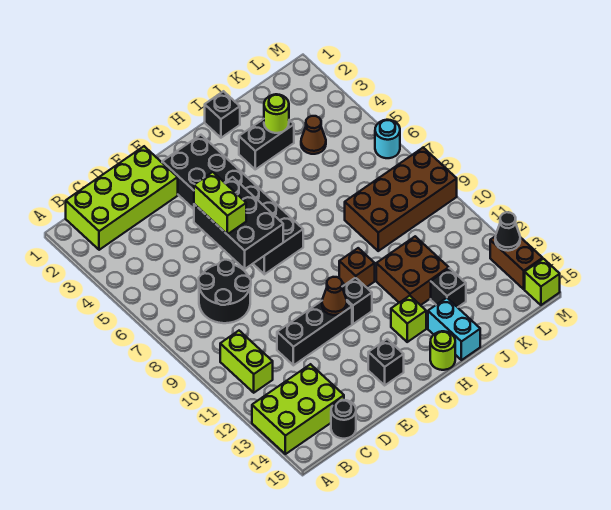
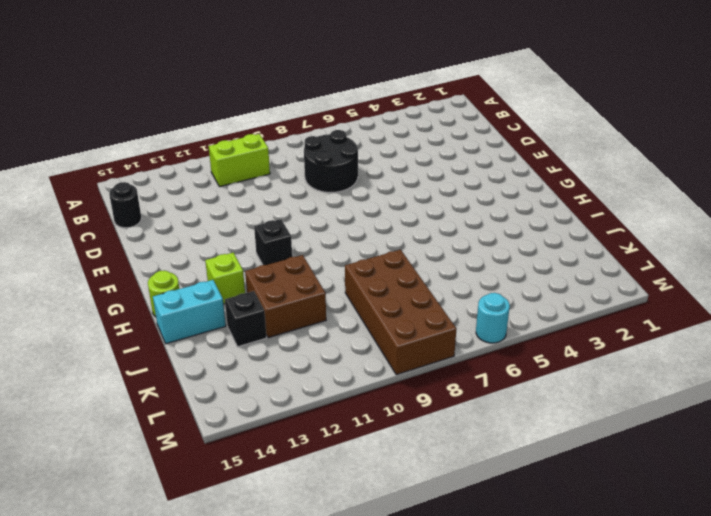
none -> lime brick A13:C14 level 1
none -> lime brick B1:E2 level 1
none -> black brick D11:F11 level 1

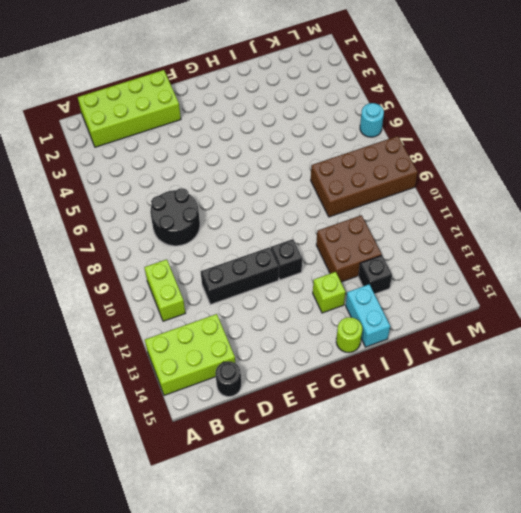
none -> black brick F2:G7 level 1
none -> black brick F14 level 1
none -> brown brick H10 level 1

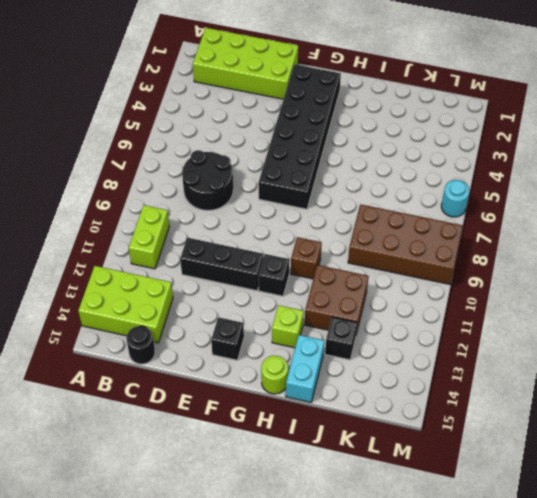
none -> black brick I1 level 1
none -> black brick I3:J3 level 1
none -> brown cone K4 level 1

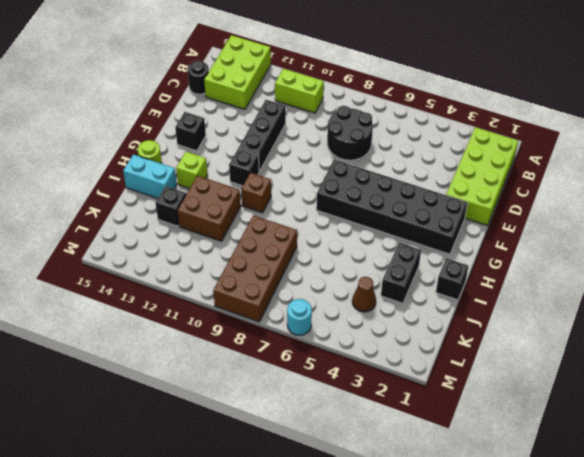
none -> brown brick M13:M14 level 1
none -> lime brick M15 level 1
none -> black brick E5:F7 level 2

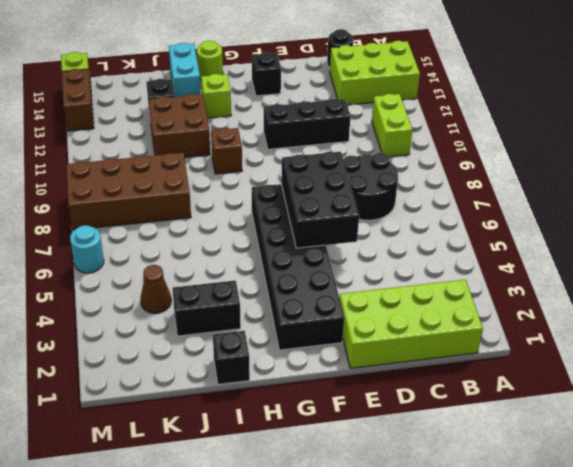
none -> black brick G11 level 1
none -> brown cone F11 level 2
none -> lime round brick J3 level 2

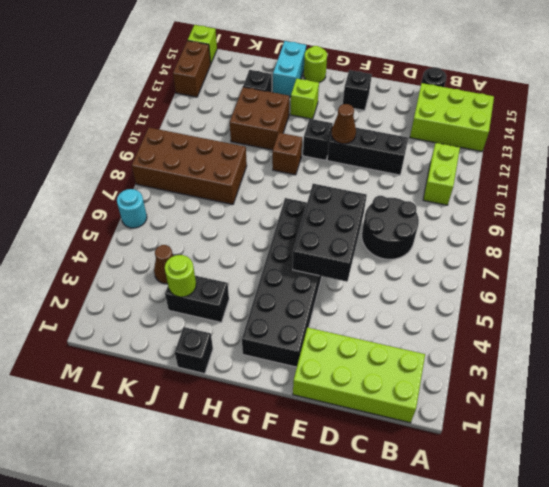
none -> black cone M13 level 2
none -> lime brick E5:E6 level 3

